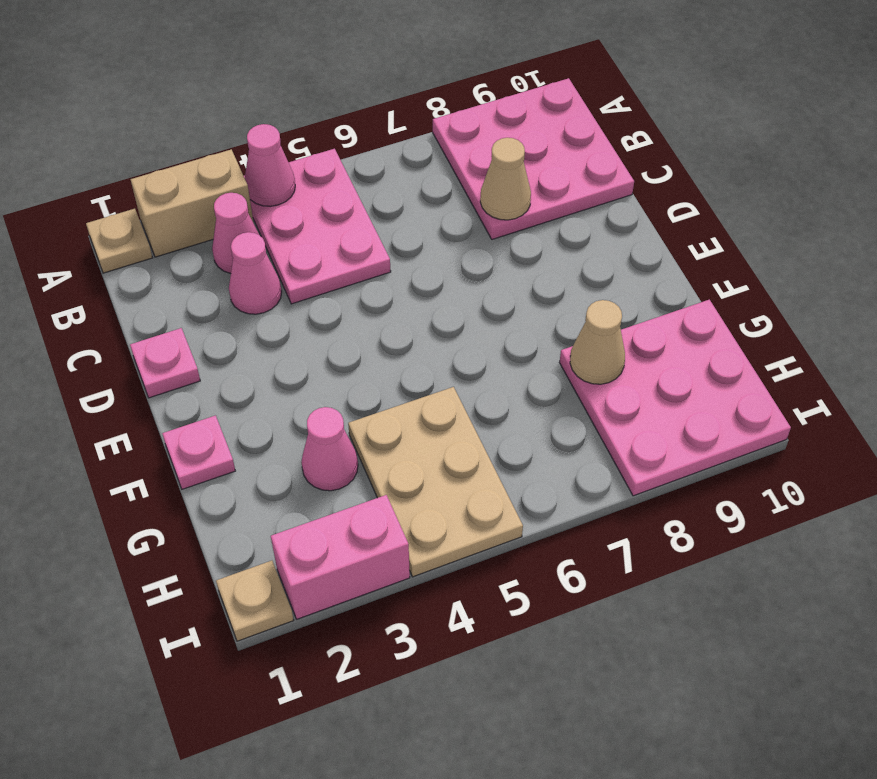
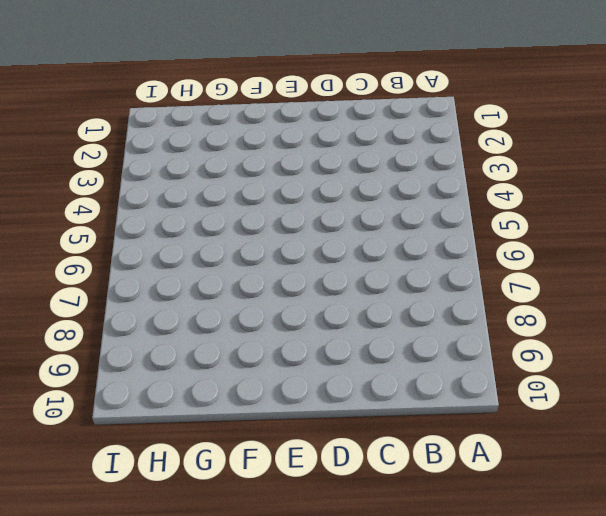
none -> tan plate A1 level 1
none -> tan brick A2:A3 level 1
none -> pink plate A4:C5 level 1

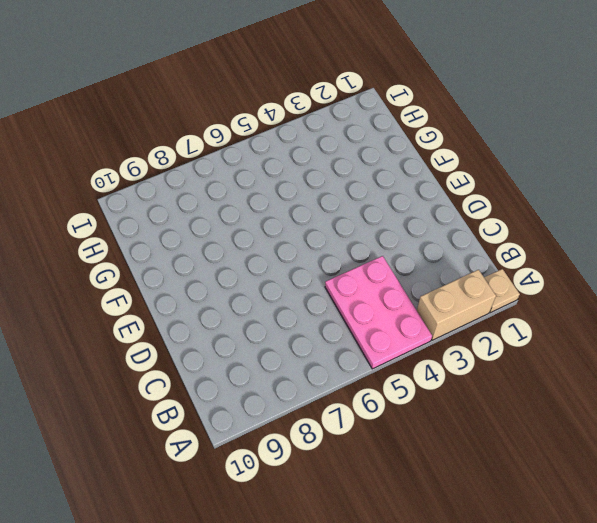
none -> pink plate A8:C10 level 1
none -> pink cone B3 level 1
none -> pink cone C3 level 1

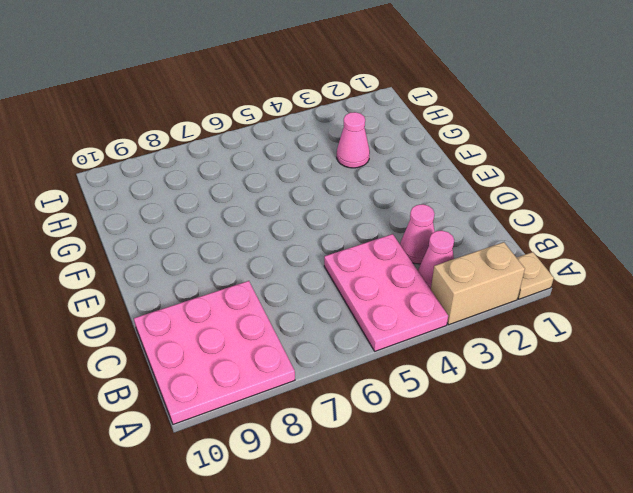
none -> pink plate D1 level 1
none -> pink plate F1 level 1
none -> tan plate G4:I5 level 1

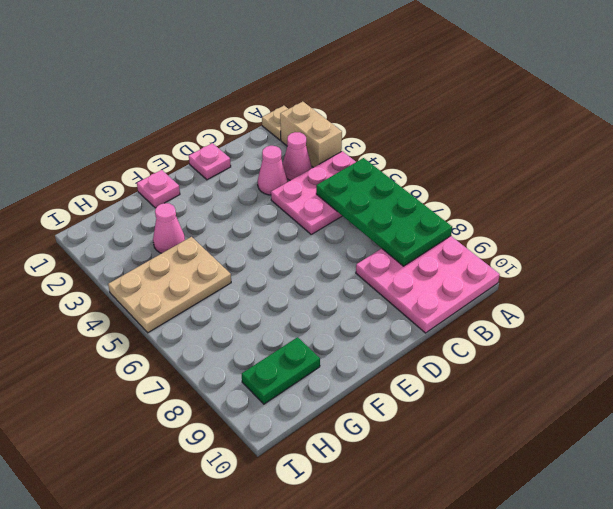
green plate A5:B8 level 2 -> none
green plate G9:H9 level 1 -> pink plate G8:I10 level 1
none -> tan plate I1 level 1
none -> pink brick I2:I3 level 1
none -> pink cone A4 level 2

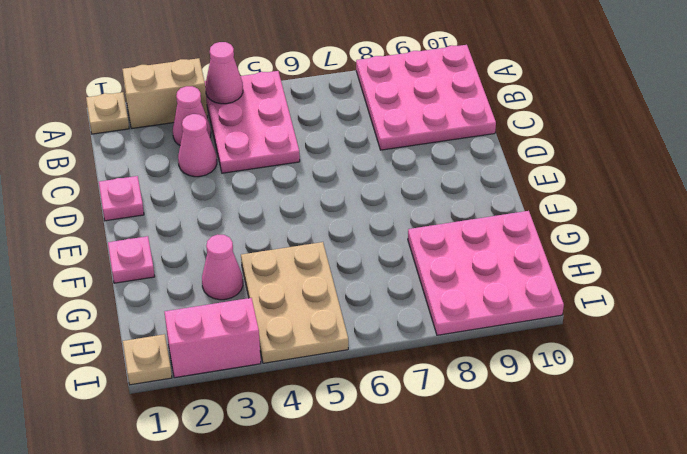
none -> tan cone C8 level 2
none -> tan cone G8 level 2

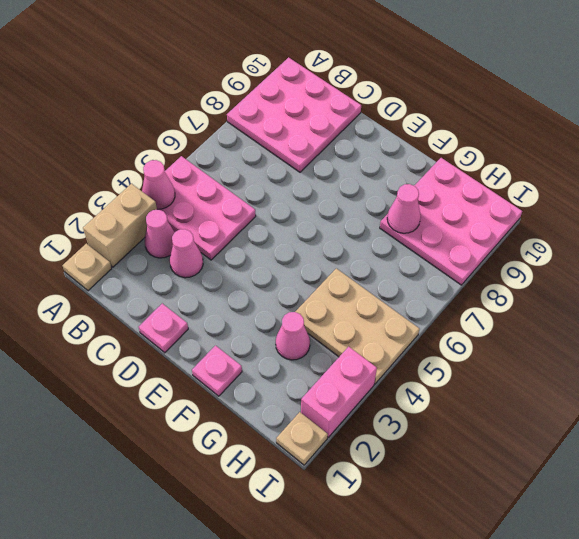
pink cone G8 level 2 -> tan cone G8 level 2
none -> tan cone C8 level 2

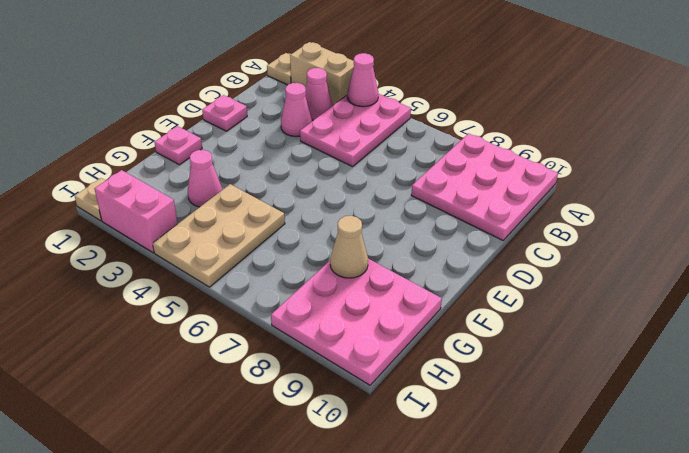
none -> tan cone C8 level 2

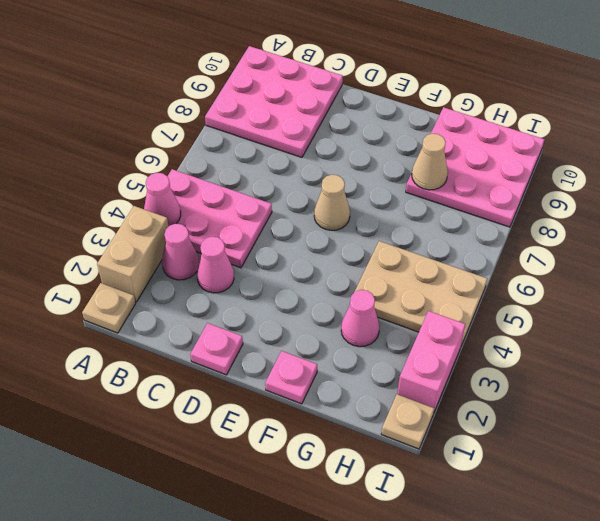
tan cone E6 level 1 -> tan cone C8 level 2

